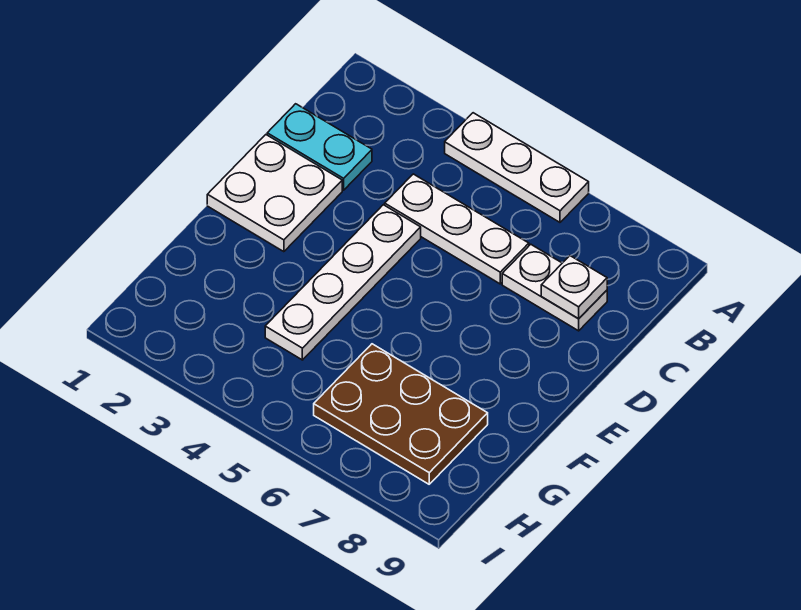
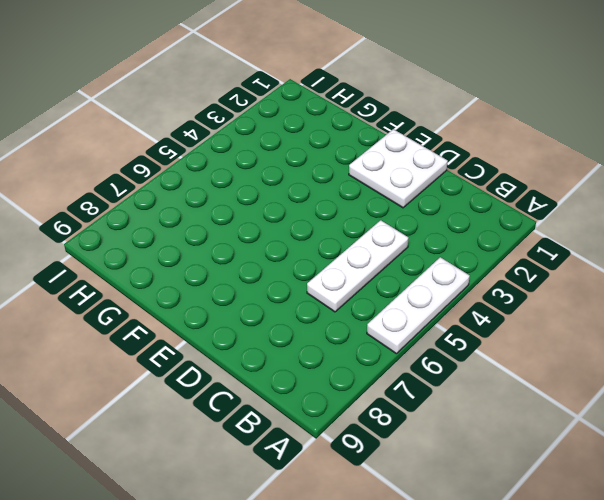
none -> cyan plate C1:C2 level 1
none -> white plate C7:C8 level 1

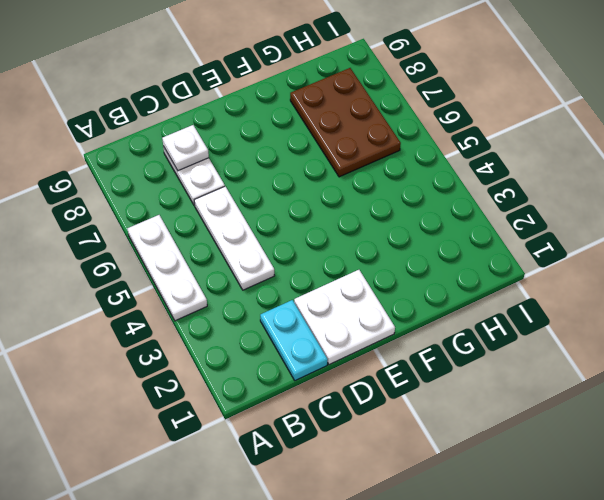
none -> white plate D4:G4 level 1

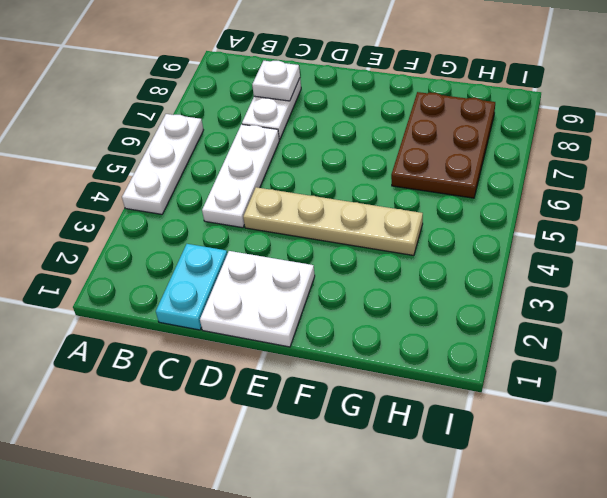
tan plate D4:G4 level 1 -> white plate D4:G4 level 1

